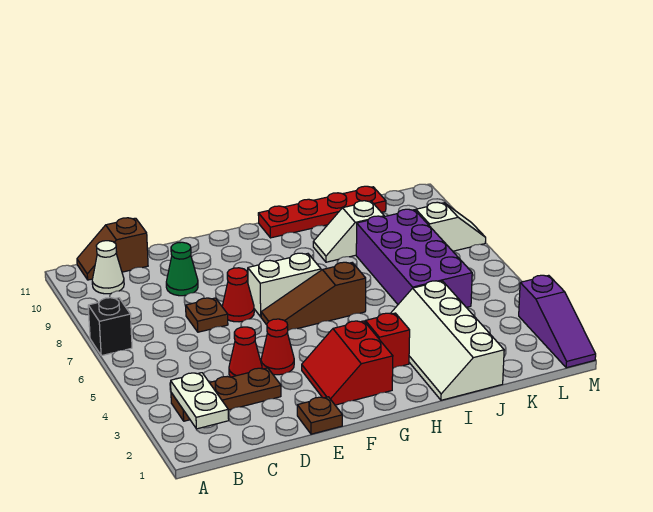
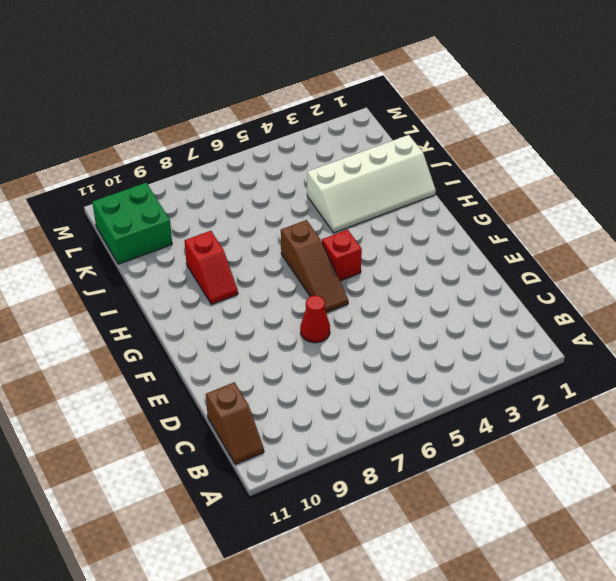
red brick G5 level 1 -> red brick H3 level 1
red slope H9:I9 level 1 top I -> white slope I9:J9 level 1 top J
green brick K10:L11 level 1 -> red plate H11:K11 level 1
none -> black brick A7 level 1
none -> brown plate B3:D3 level 1
none -> white cone B10 level 1

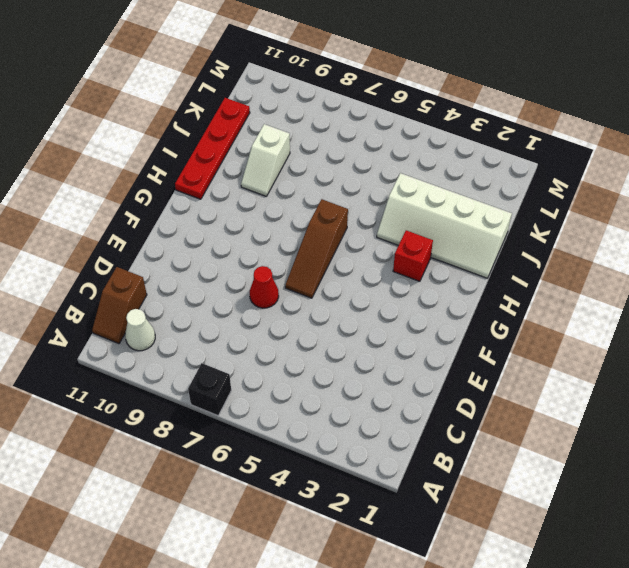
none -> brown plate B3:D3 level 1
none -> red cone D4 level 1
none -> brown plate D7 level 1

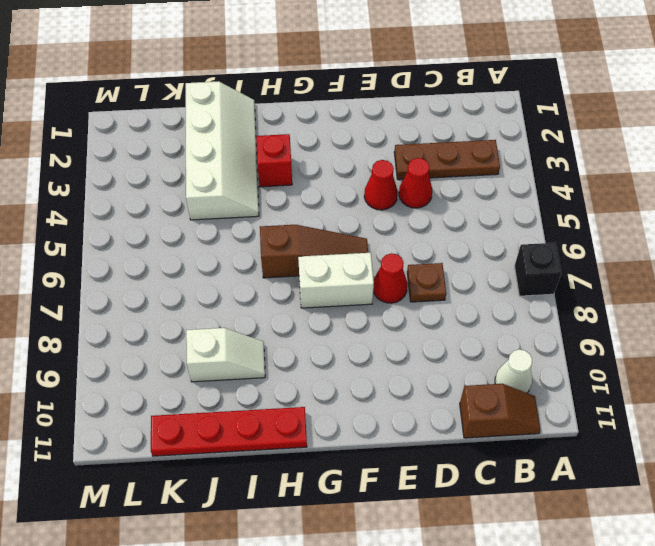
none -> green cone D9 level 1
none -> brown plate E1 level 1
none -> red slope F2:G3 level 1 top G

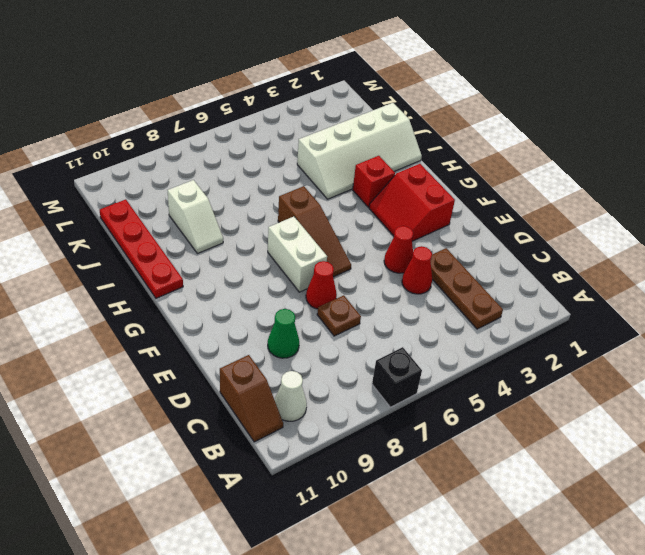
red slope F2:G3 level 1 top 2 -> red slope F2:G3 level 1 top G
none -> brown plate E1 level 1
none -> purple brick J5:K8 level 1
none -> white slope L8:M8 level 1 top L

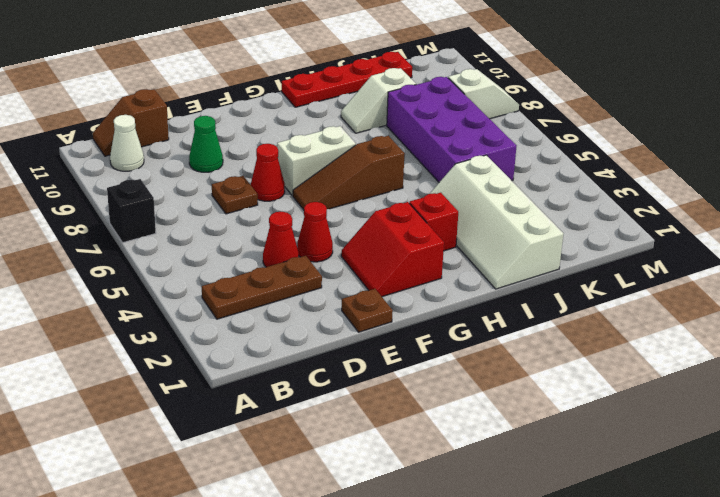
none -> purple slope M1:M3 level 1 top 3
none -> white plate B2:B3 level 2

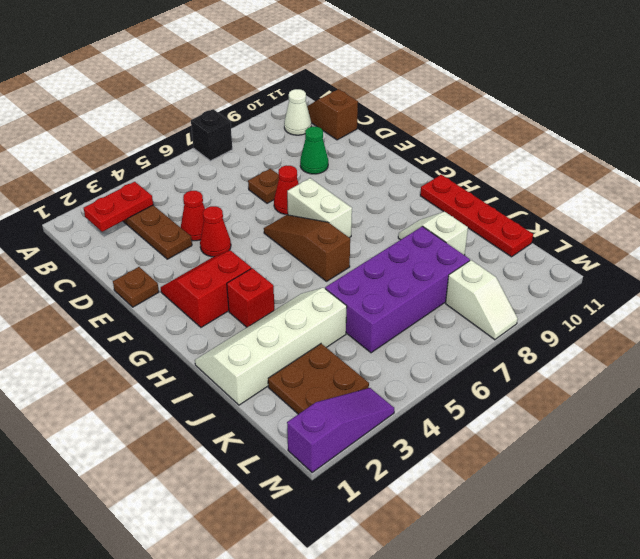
red plate B2:B3 level 2 -> white plate B2:B3 level 2
brown plate K2:L3 level 1 -> none
purple slope M1:M3 level 1 top 1 -> purple slope M1:M3 level 1 top 3

